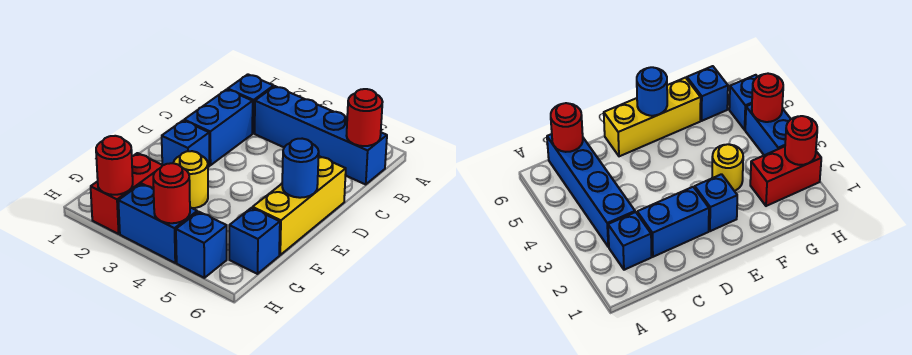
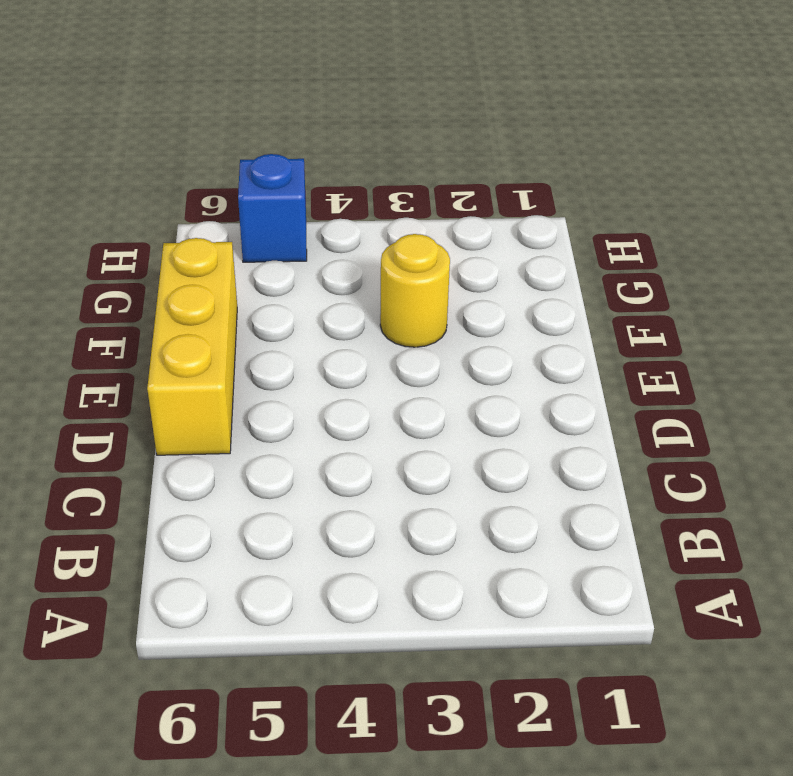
none -> blue brick B2 level 1
none -> blue brick B3:B6 level 1
none -> blue brick C2:D2 level 1

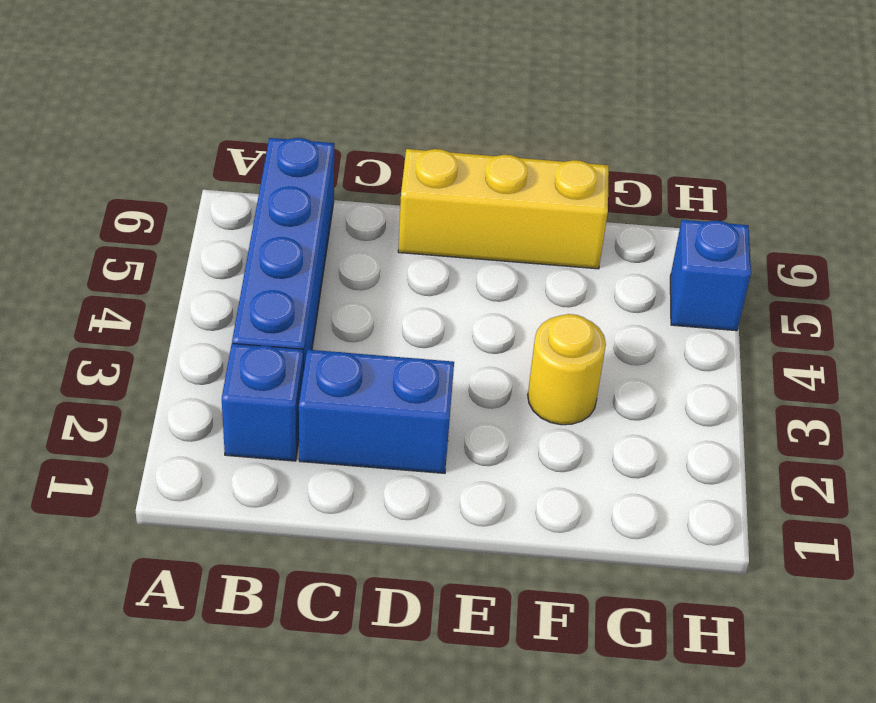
none -> blue brick E2 level 1
none -> red brick G2:H2 level 1
none -> blue brick G6 level 1

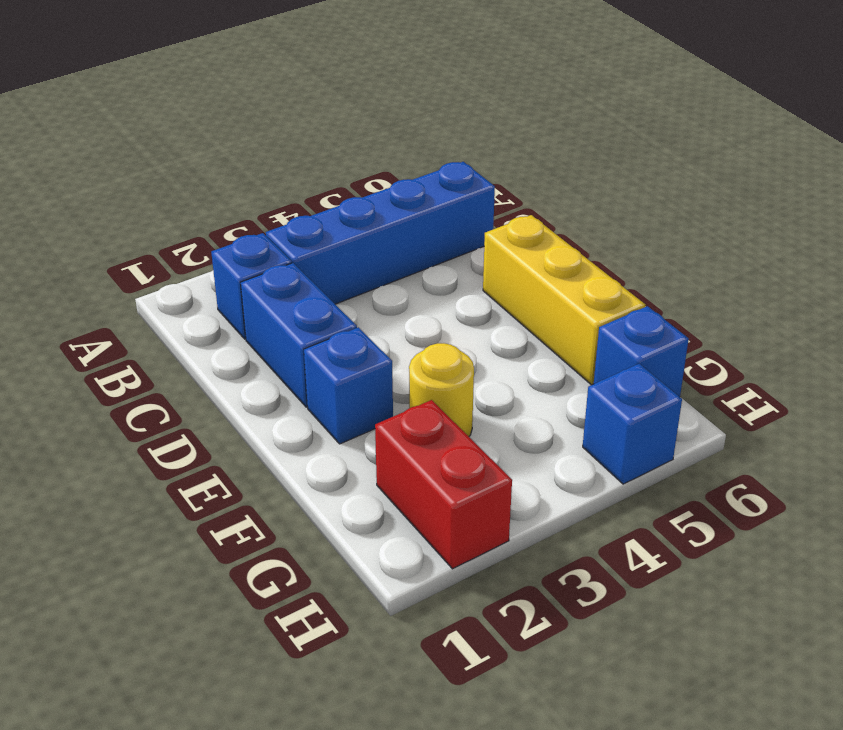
none -> blue brick H3:H4 level 1
none -> red round brick B6 level 2
none -> blue round brick E6 level 2

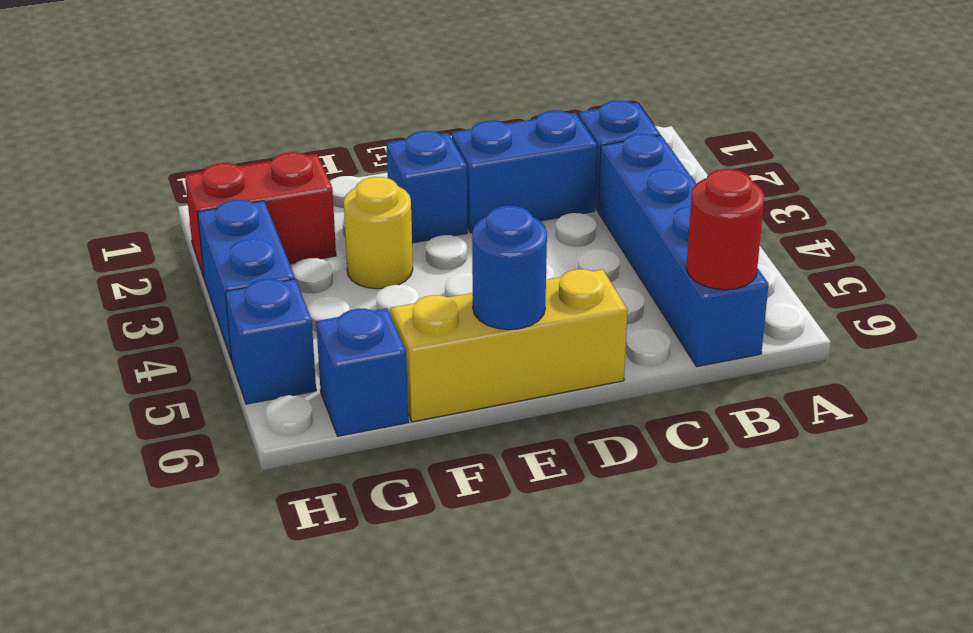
none -> red round brick H2 level 2
none -> red round brick H4 level 2

